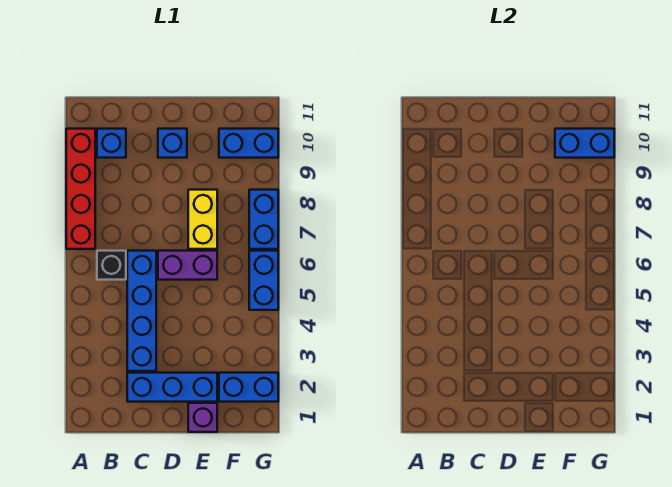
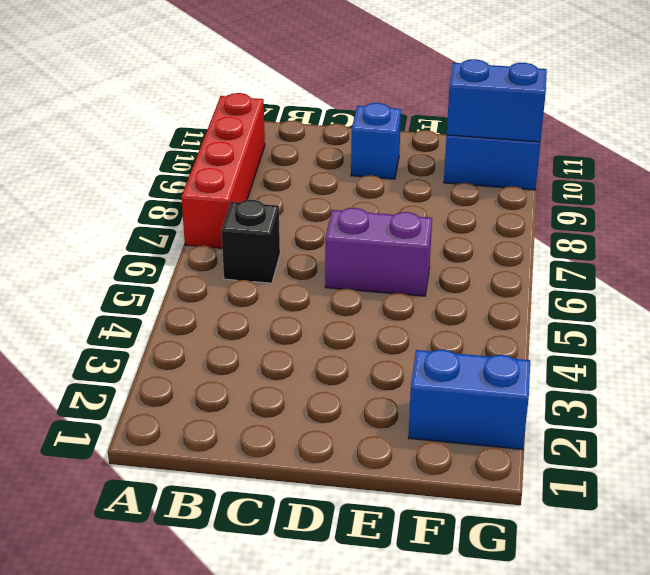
none -> blue brick B10 level 1
none -> blue brick C2:E2 level 1
none -> blue brick C3:C6 level 1

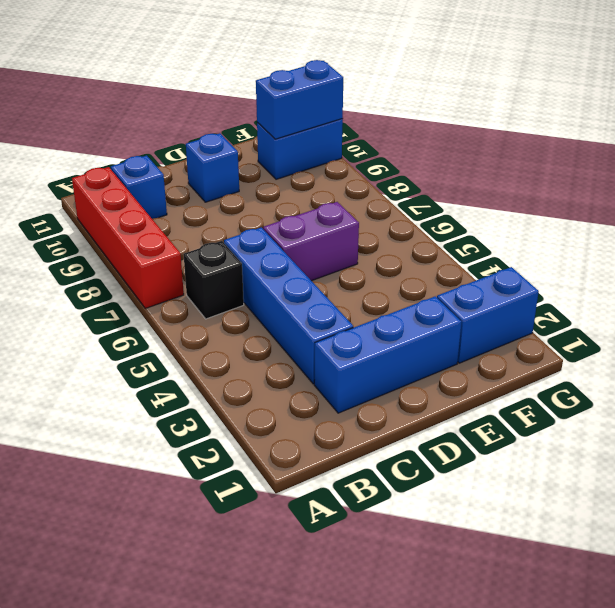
none -> purple brick E1 level 1
none -> yellow brick E7:E8 level 1
none -> blue brick G5:G6 level 1

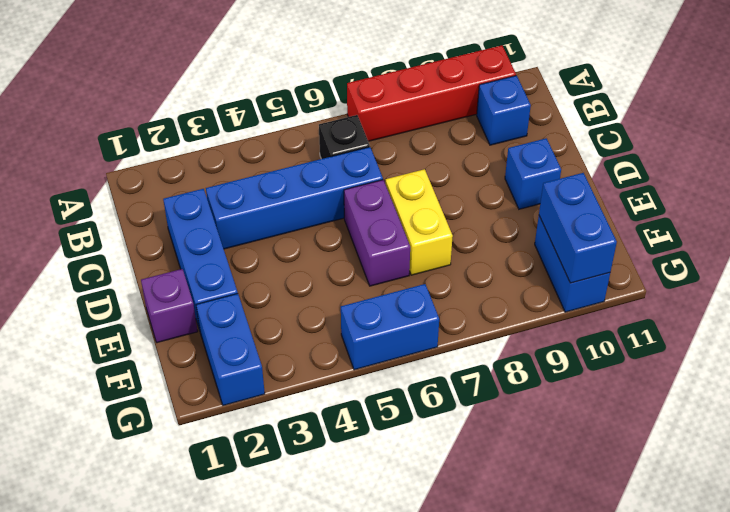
yellow brick D7:E7 level 1 -> yellow brick E7:E8 level 1
none -> blue brick G7:G8 level 1

